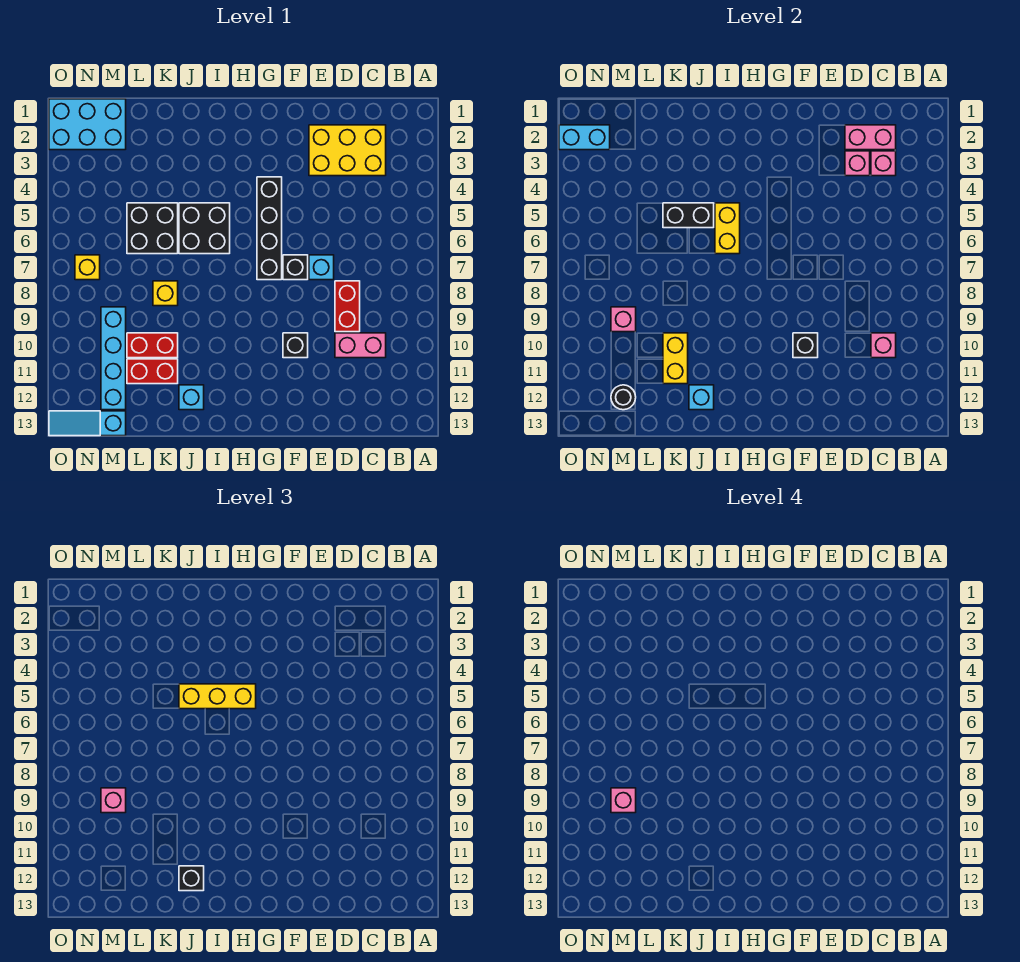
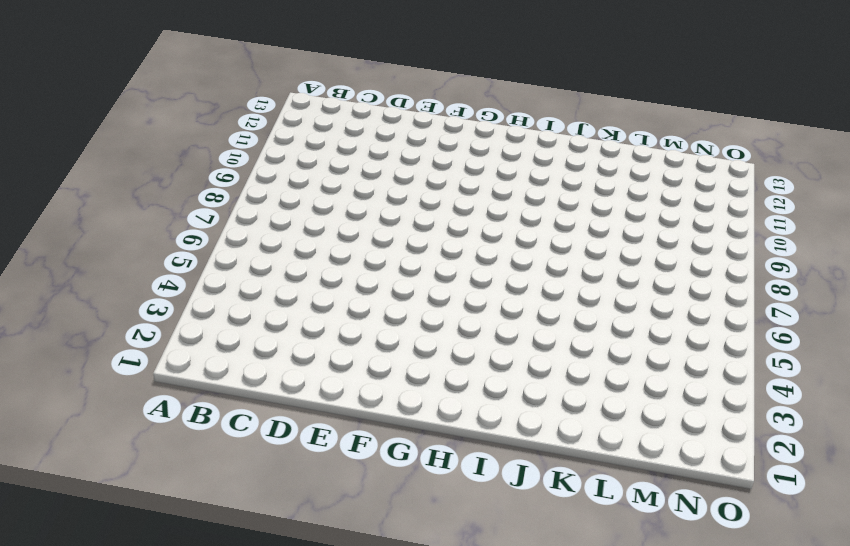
none -> yellow brick C2:E3 level 1
none -> pink brick C10:D10 level 1
none -> red brick D8:D9 level 1
none -> cyan brick E7 level 1

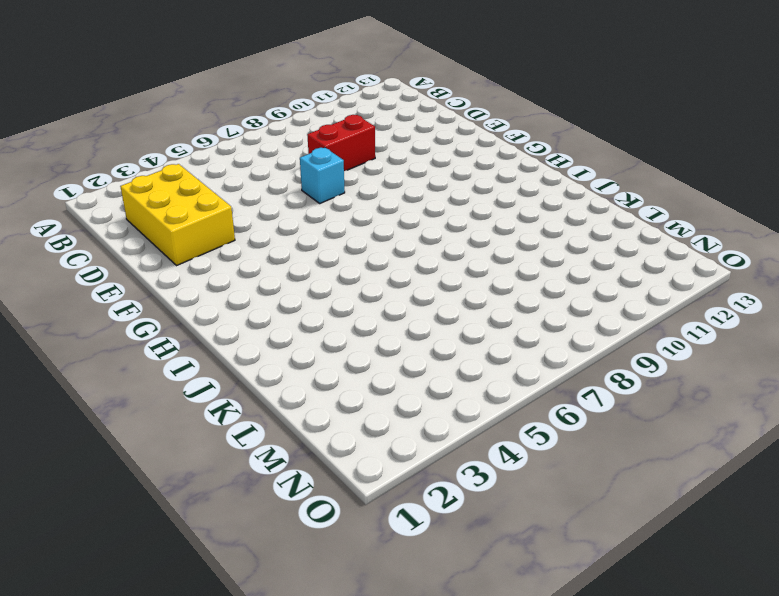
none -> pink brick C10:D10 level 1
none -> black brick F7 level 1
none -> black brick F10 level 1
none -> black brick G4:G7 level 1

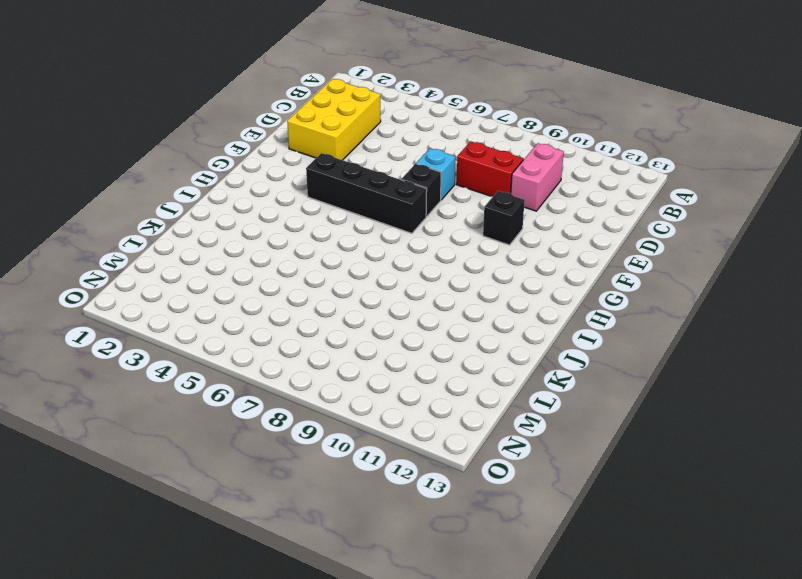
none -> black brick I5:J6 level 1
none -> cyan brick J12 level 1
none -> black brick K5:L6 level 1
none -> yellow brick K8 level 1

